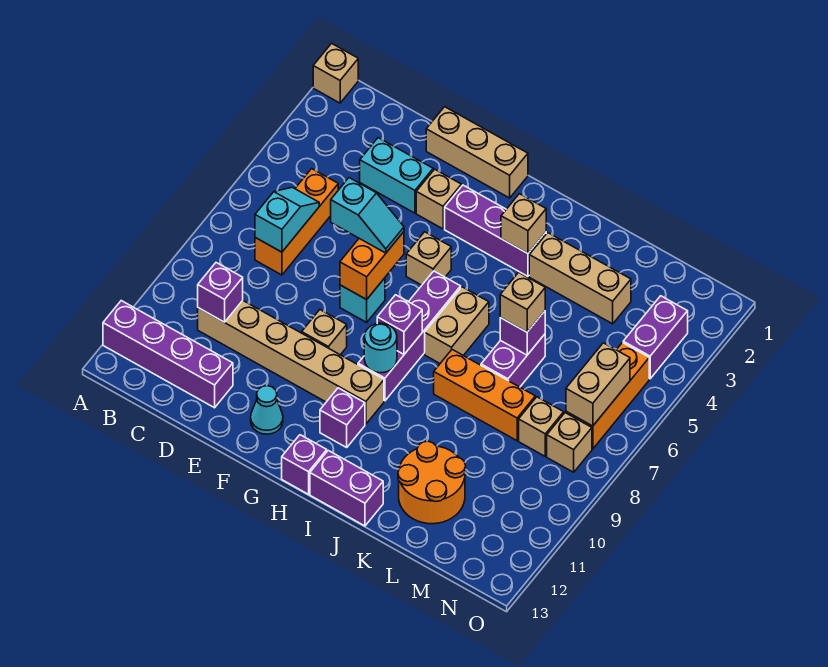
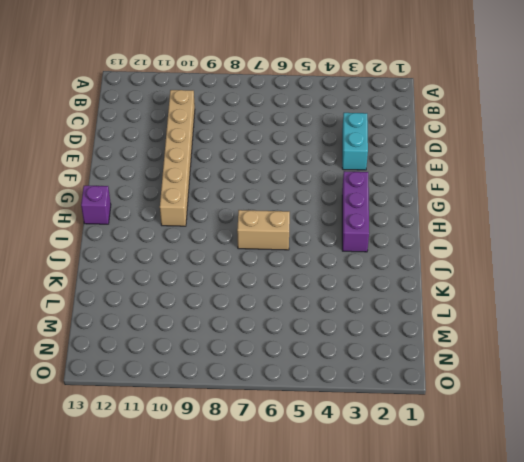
none -> tan brick A1 level 1
none -> purple brick A12:D12 level 1
none -> orange brick C5:C7 level 1
none -> tan brick E1:G1 level 1

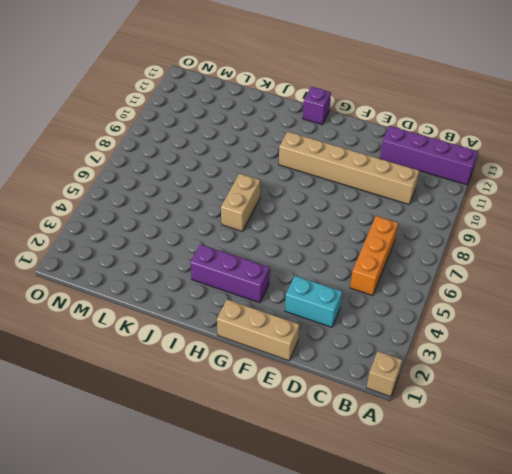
none -> tan brick F3 level 1
none -> cyan brick F7 level 1
none -> tan brick F9 level 1
none -> cyan cone F12 level 1

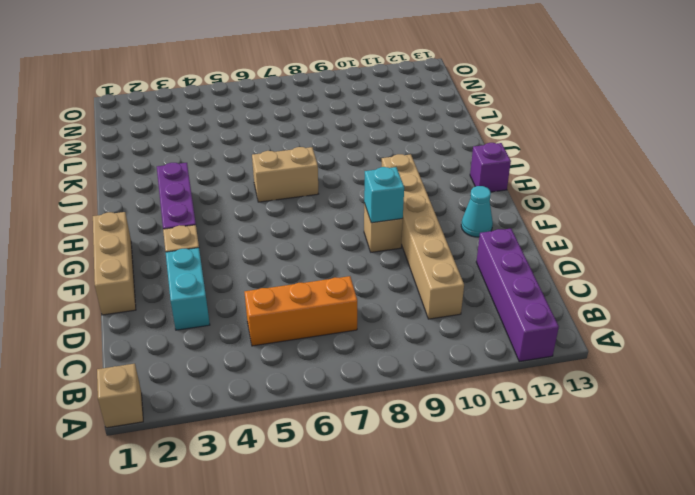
cyan brick F9 level 2 -> cyan brick F7 level 1
none -> tan brick G5 level 1
none -> purple brick H6:H9 level 1
none -> purple brick H11 level 1
none -> purple brick I13:J13 level 1

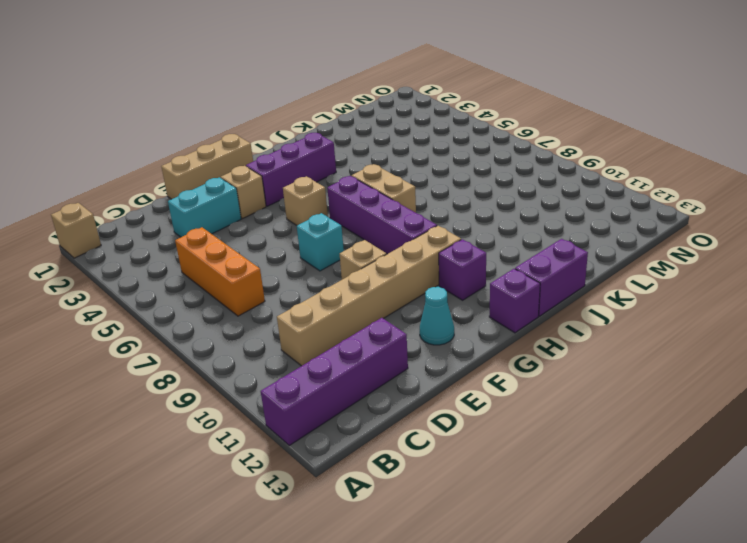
none -> tan brick J3:L3 level 1
none -> orange brick J8:L8 level 1
none -> purple brick K6:K7 level 1
none -> orange round brick K11:L12 level 1

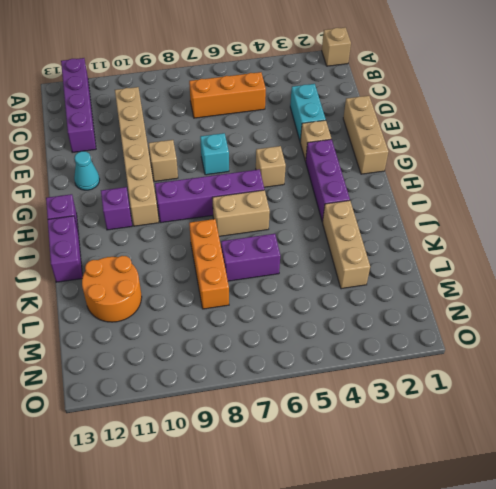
none -> tan brick M8 level 1
none -> purple brick N3:N4 level 1
none -> orange brick N5:N7 level 1
none -> tan brick N8 level 1

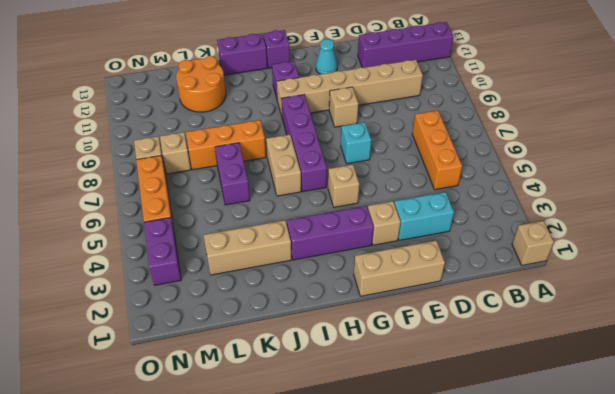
none -> cyan slope C6:C7 level 2 top 7
none -> purple brick C10 level 2
none -> orange brick F6:F7 level 2
none -> purple brick H8 level 2

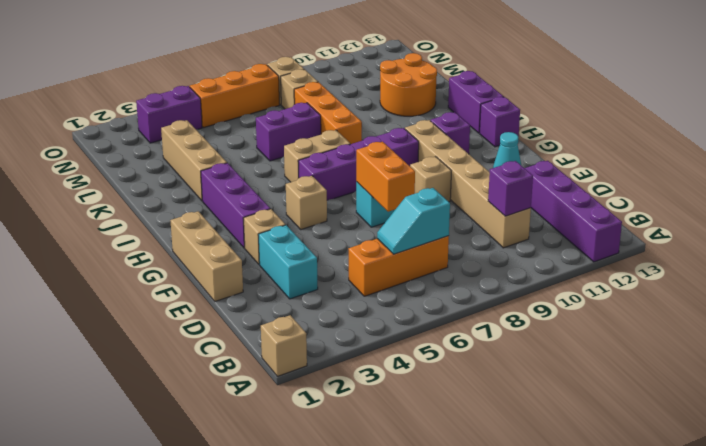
orange brick E7:F7 level 2 -> orange brick F6:F7 level 2
none -> purple brick H8 level 2
none -> cyan round brick H9 level 2
none -> tan brick I3 level 2
none -> purple brick K6 level 2

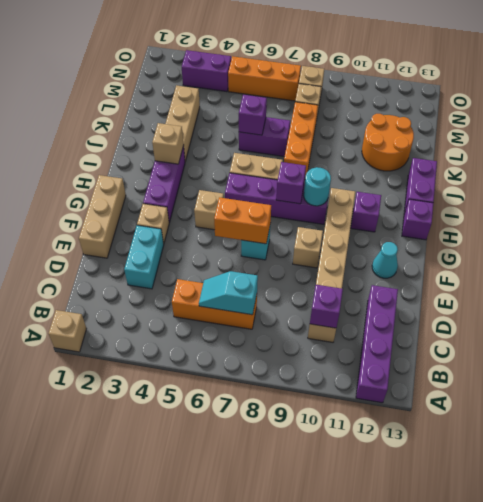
none -> tan brick N6:N7 level 2
none -> cyan slope E6:F6 level 3 top E
none -> tan brick K6 level 3

